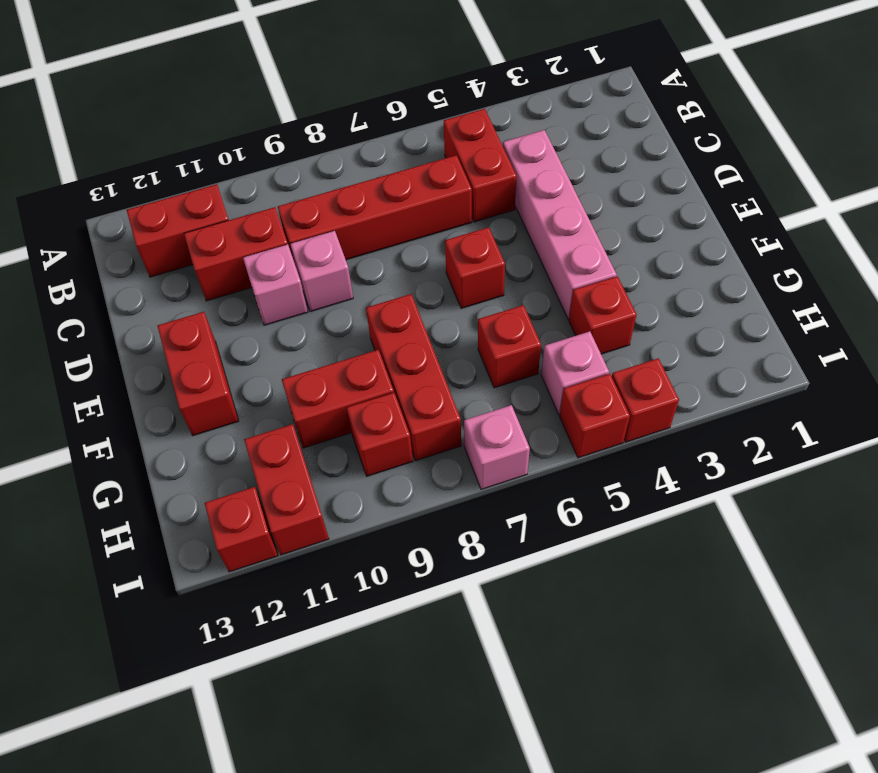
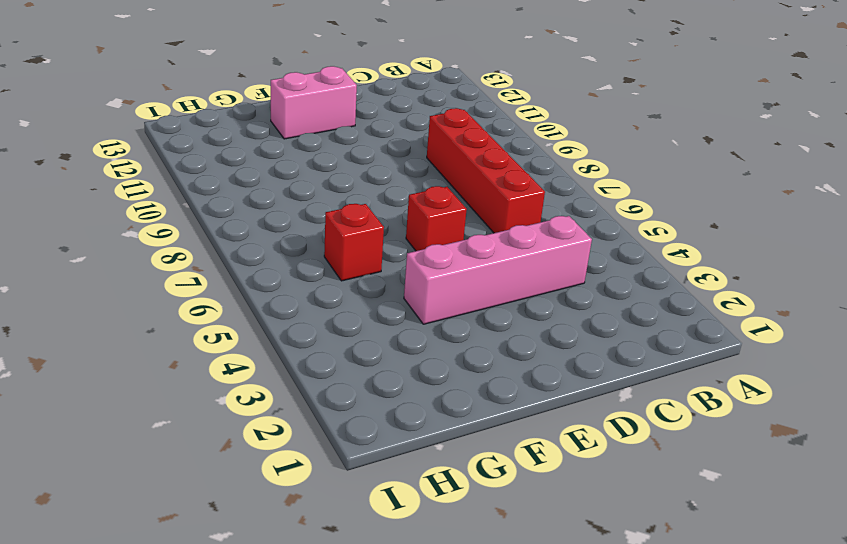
pink brick E12:F12 level 1 -> red brick E12:F12 level 1
none -> red brick B5:C5 level 1
none -> red brick B11:B12 level 1
none -> red brick C10:C11 level 1

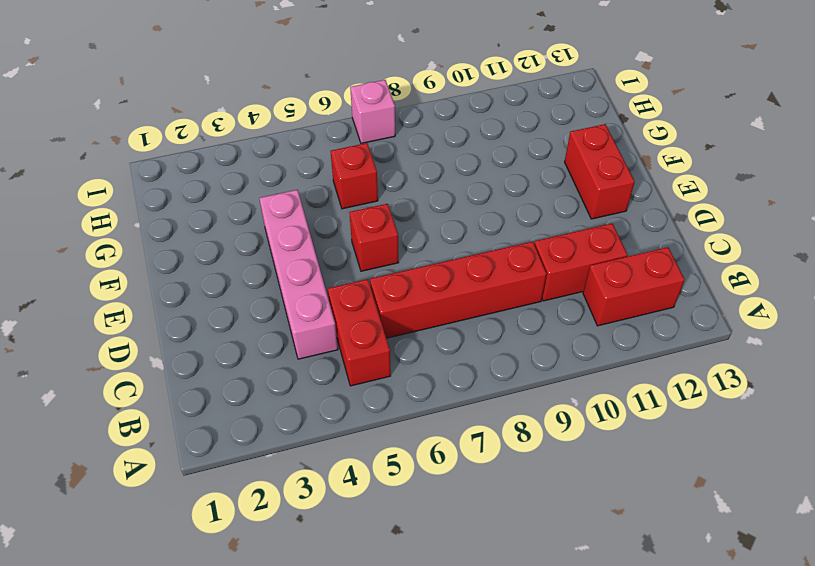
none -> pink brick D9 level 1
none -> pink brick D10 level 1
none -> red brick F8:H8 level 1

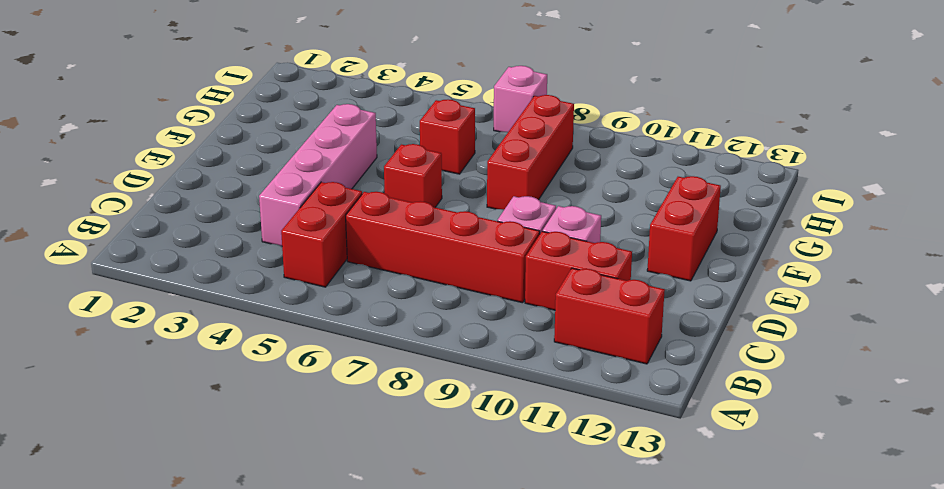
none -> red brick G4 level 1
none -> red brick G9:G10 level 1
none -> pink brick H5 level 1

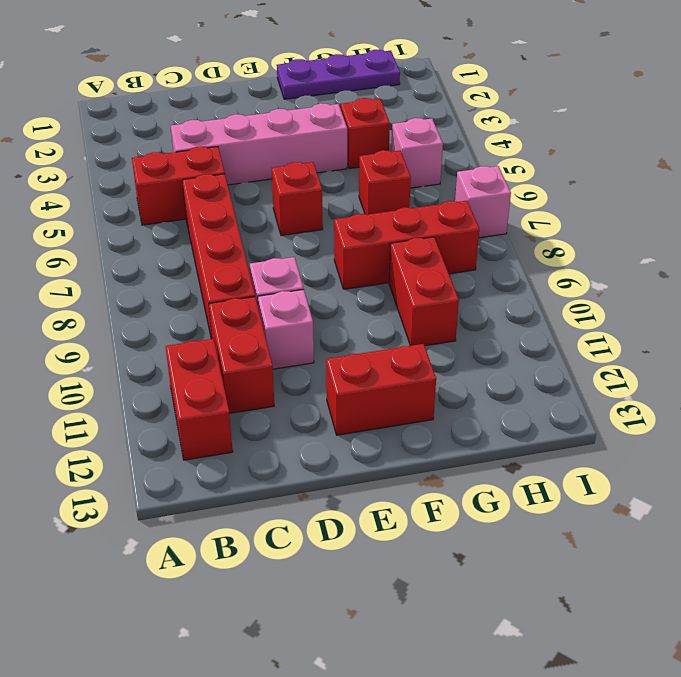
purple plate F1:H1 level 1 -> none
none -> red brick H9 level 1
none -> red brick H11:I11 level 1
none -> red brick I4 level 1

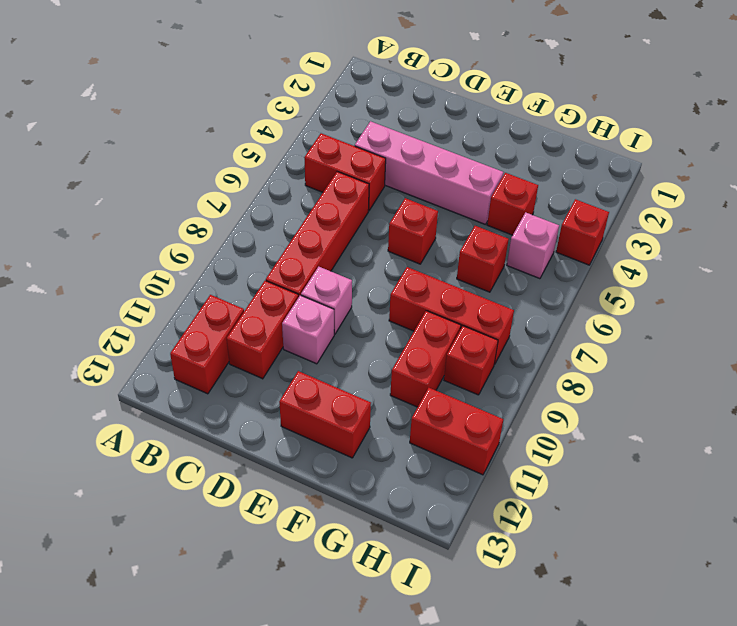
none -> red brick I5 level 1
none -> pink brick I7 level 1
none -> red brick I12 level 1

